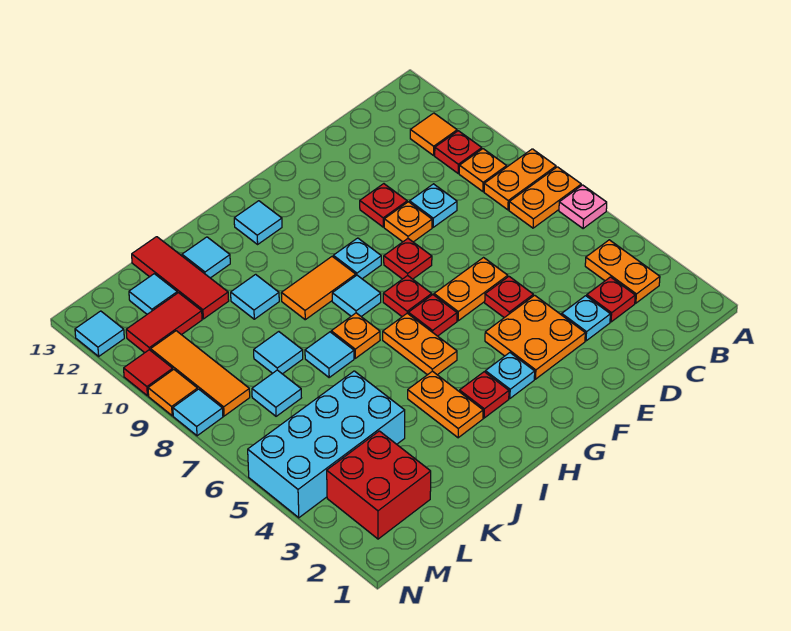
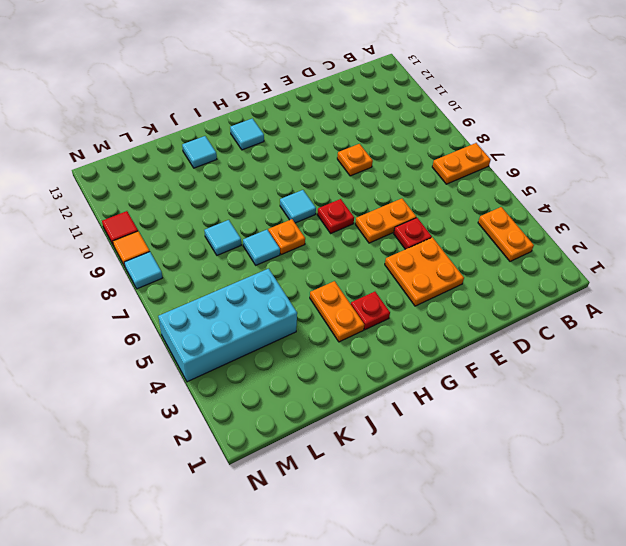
none -> pink plate A6 level 1
none -> orange plate A8:B8 level 1
none -> orange plate B9 level 1
none -> red plate B10 level 1

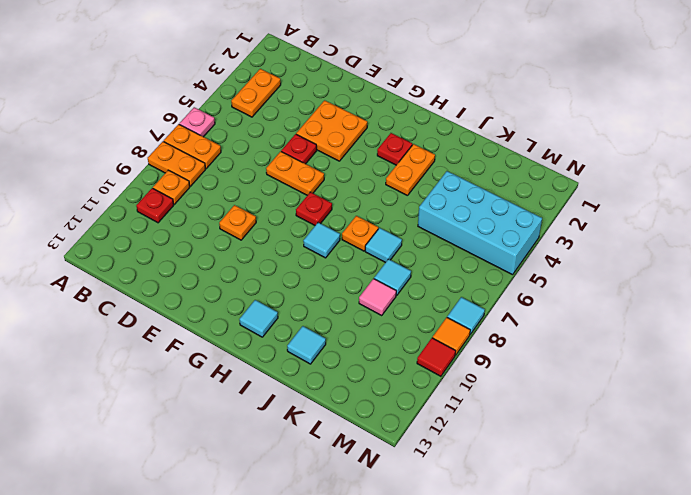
pink tile K9 level 1 -> none
none -> orange tile B11 level 1
none -> red plate C3 level 1
none -> cyan plate D3 level 1
none -> cyan plate D9 level 1

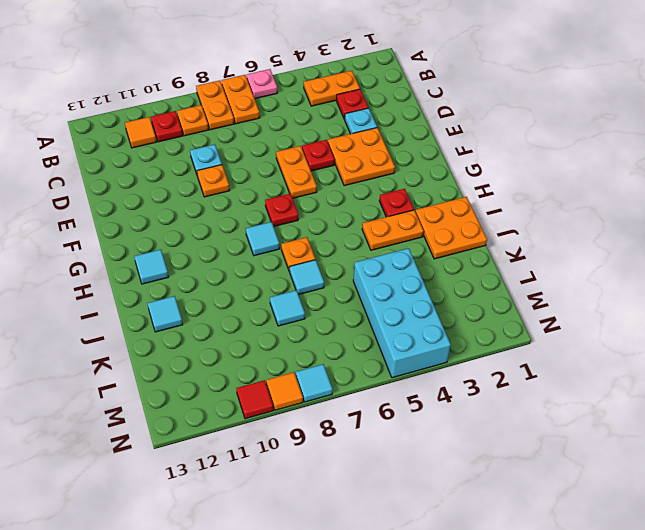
orange plate I1:J2 level 1 -> none
none -> red plate E10 level 1
none -> red plate F8 level 1
none -> cyan plate G3 level 1
none -> red plate G6 level 1

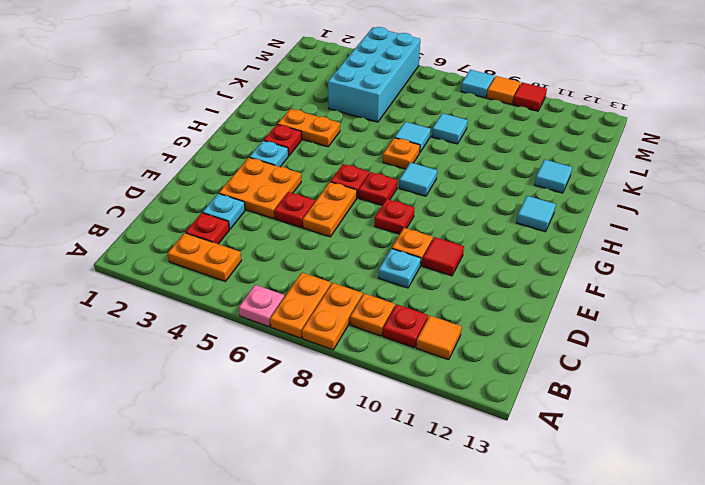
red tile E10 level 1 -> red plate E10 level 1
none -> cyan plate G9 level 1
none -> orange plate H5:H6 level 1
none -> orange tile H9:I9 level 1
none -> cyan tile J10 level 1

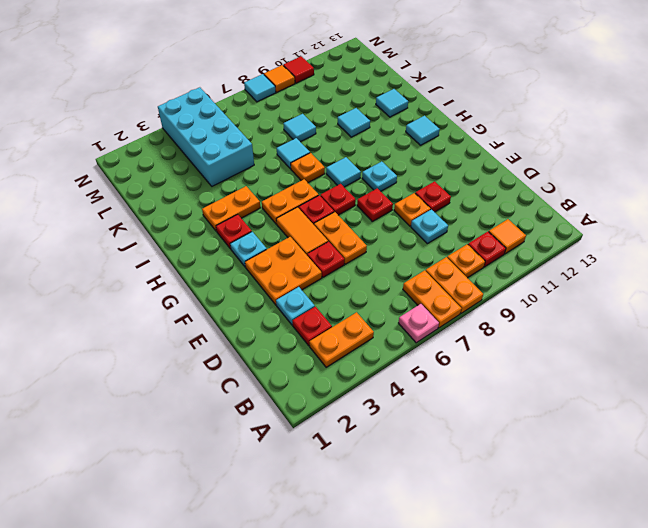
orange tile F5:G5 level 1 -> orange tile H9:I9 level 1
none -> red tile K11:K13 level 1
none -> red brick L2:M3 level 1
none -> cyan tile L7 level 1
none -> red tile L11:M11 level 1

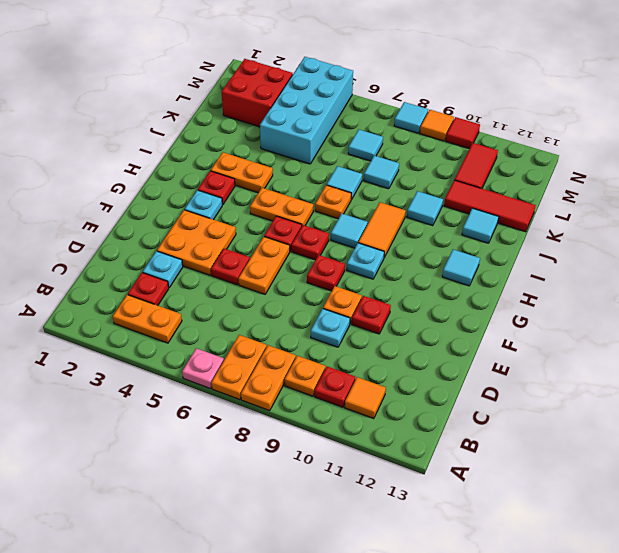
none -> cyan tile L12 level 1
none -> orange tile M8:M10 level 1
none -> cyan tile N12 level 1

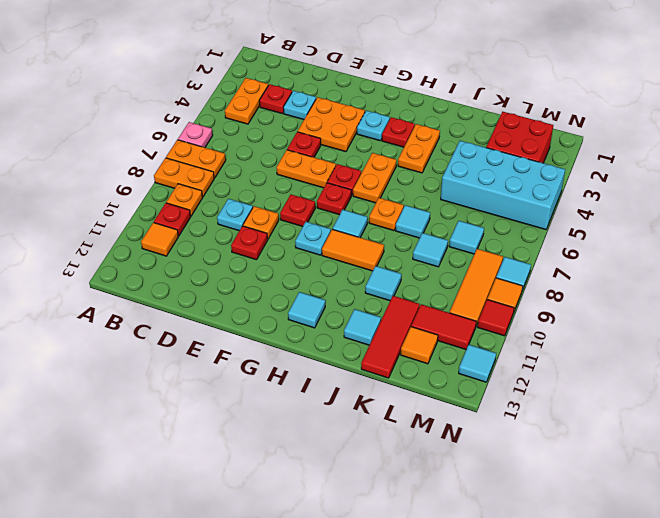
orange tile L12 level 1 -> cyan tile L12 level 1

